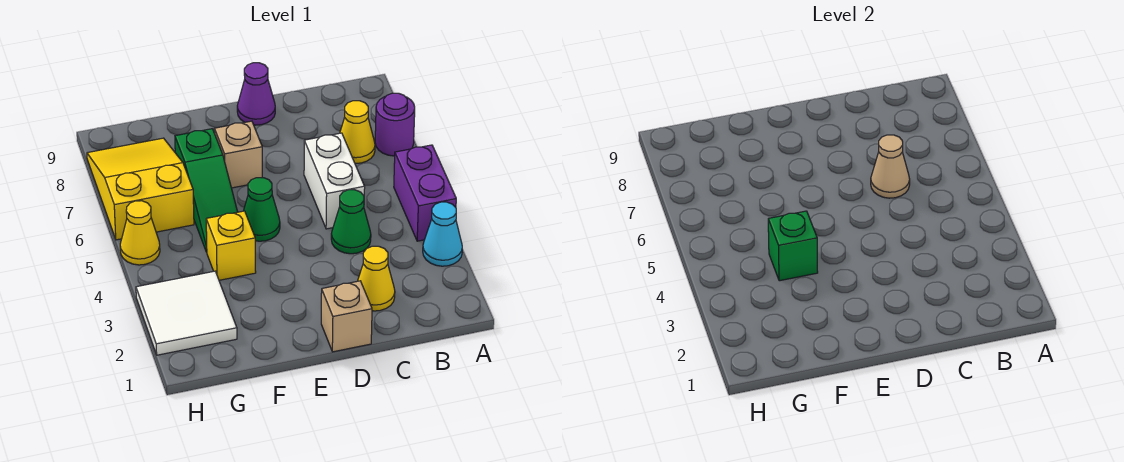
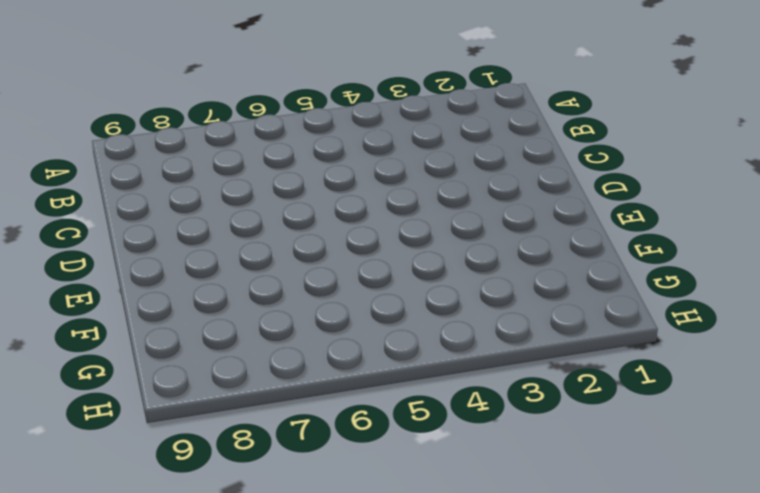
none -> cyan cone A3 level 1
none -> purple brick A4:A5 level 1
none -> purple round brick A7 level 1

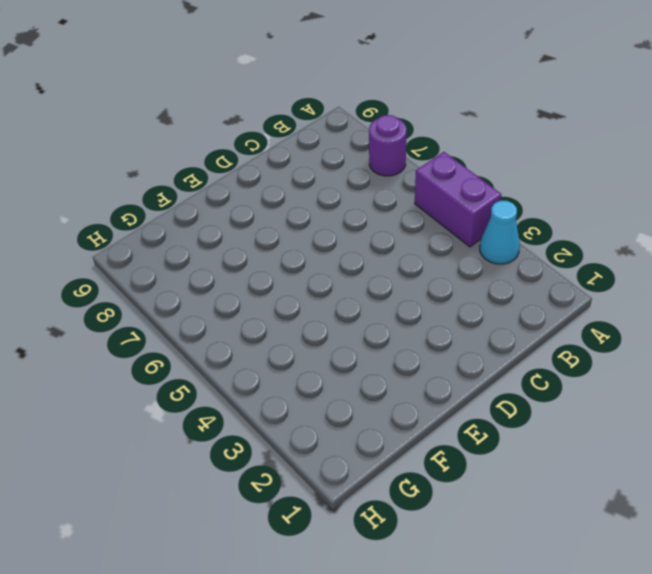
none -> yellow cone B7 level 1
none -> yellow cone C2 level 1
none -> green cone C4 level 1

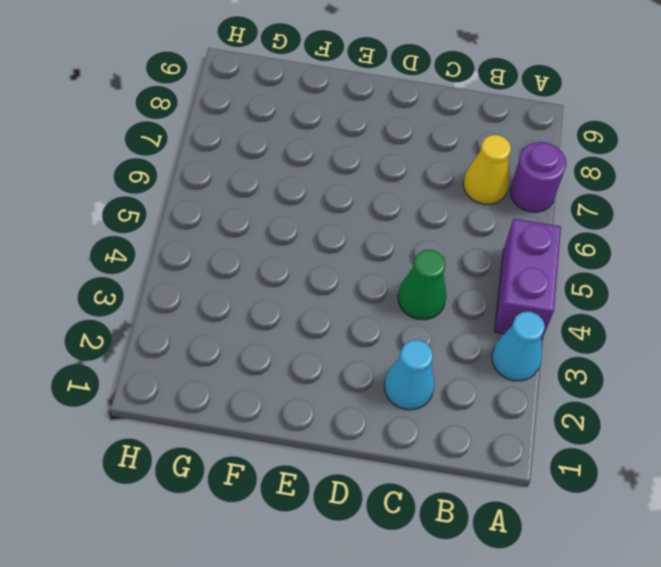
cyan cone C2 level 1 -> yellow cone C2 level 1
none -> white brick C5:C6 level 1
none -> tan brick D1 level 1
none -> purple cone D9 level 1

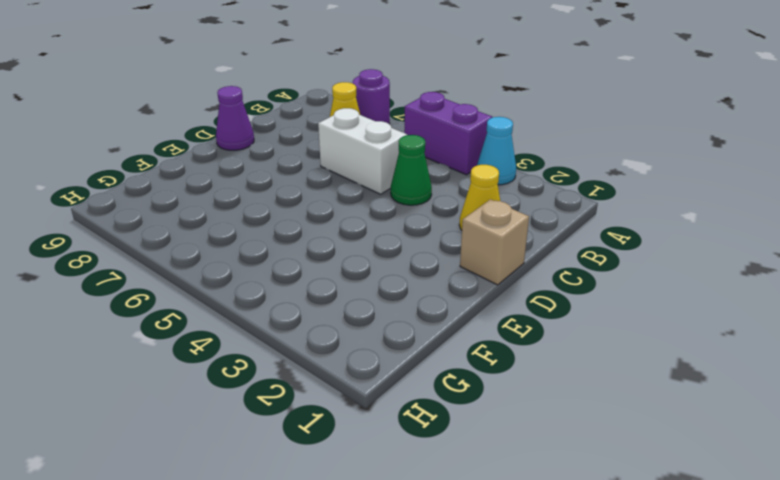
none -> green cone E5 level 1
none -> tan brick E7 level 1
none -> yellow brick F4 level 1

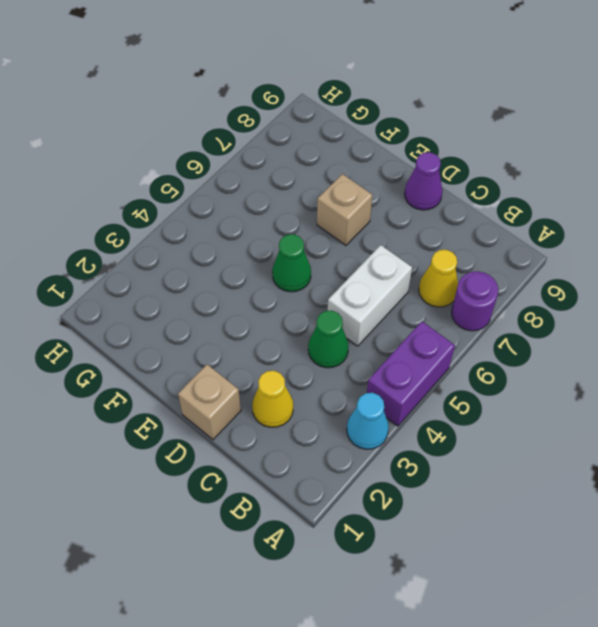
none -> yellow brick F4 level 1
none -> green slope F5:F7 level 1 top 7
none -> white tile G2:H3 level 1

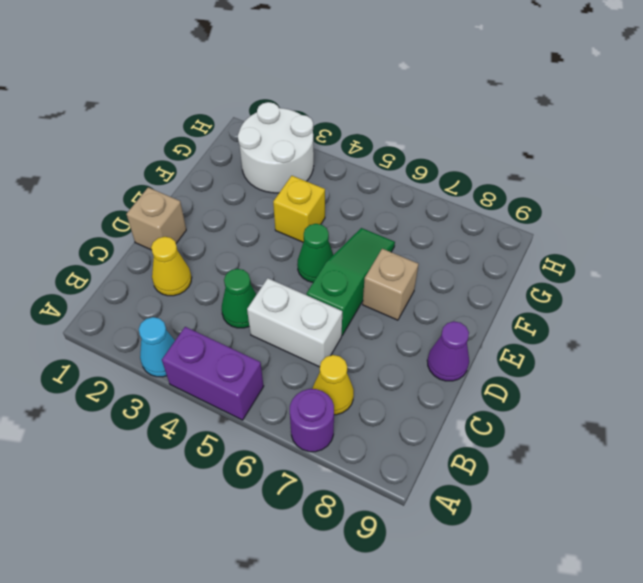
green slope D6:F6 level 1 top D -> green slope F5:F7 level 1 top 7
white round brick G2:H3 level 1 -> white tile G2:H3 level 1
none -> yellow slope G6:H8 level 1 top 6
none -> yellow cone H5 level 1
none -> tan cone C6 level 2

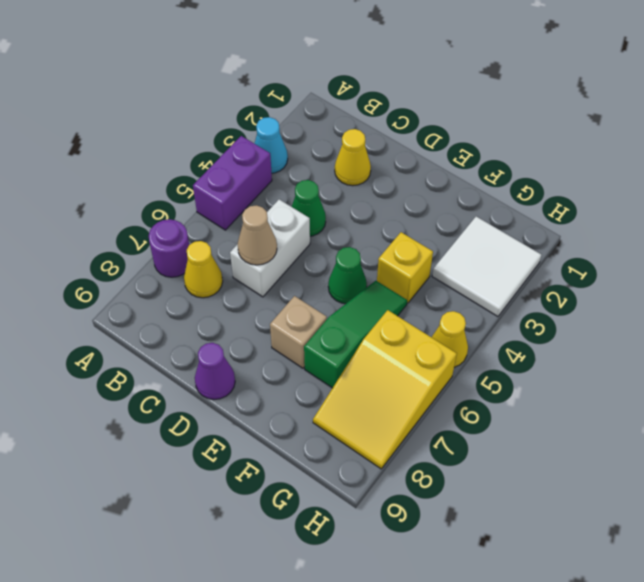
none -> tan brick D1 level 1
none -> green brick F4 level 2

